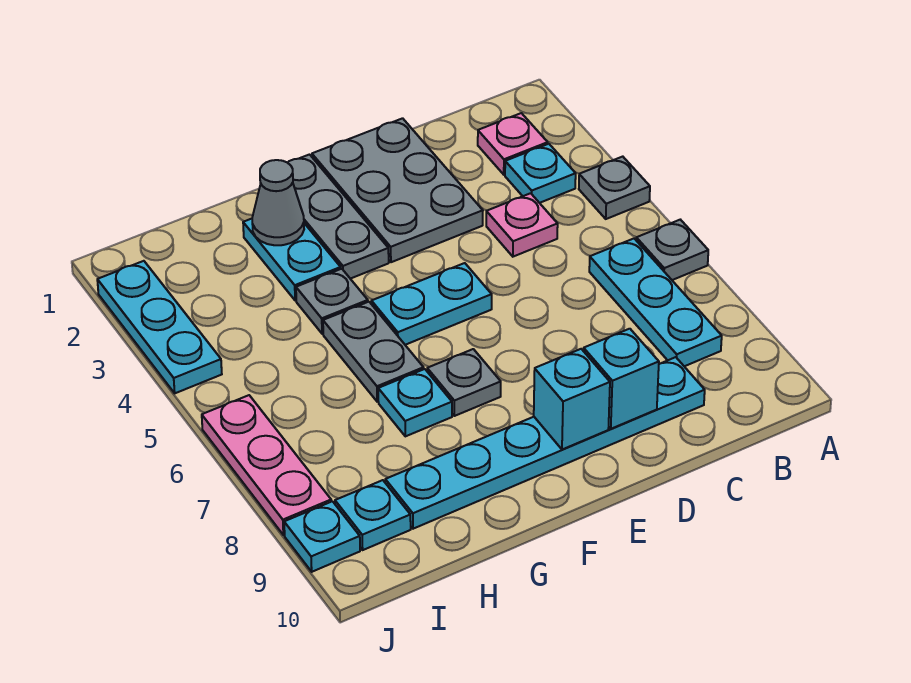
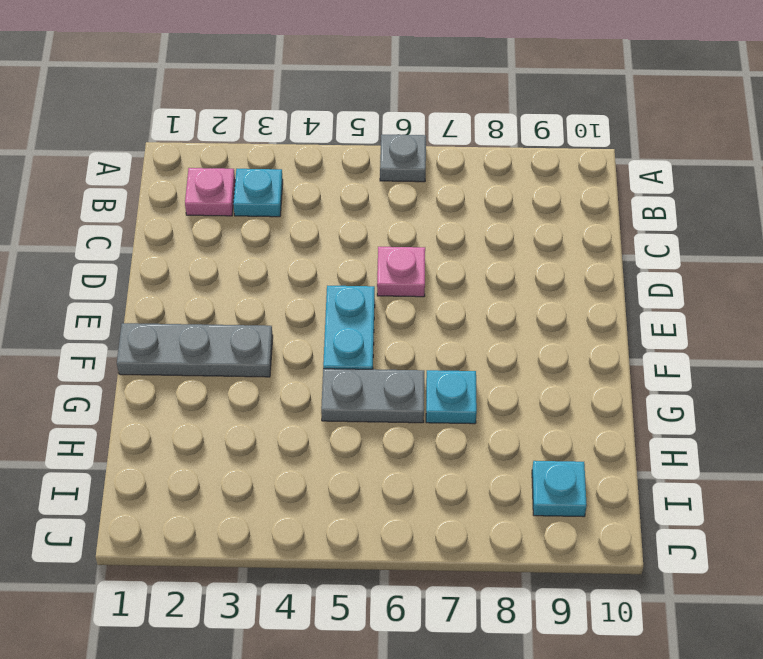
pink plate D6 level 1 -> pink plate C4 level 1
none -> grey plate A4 level 1
none -> cyan plate B6:B8 level 1
none -> cyan plate C9:H9 level 1

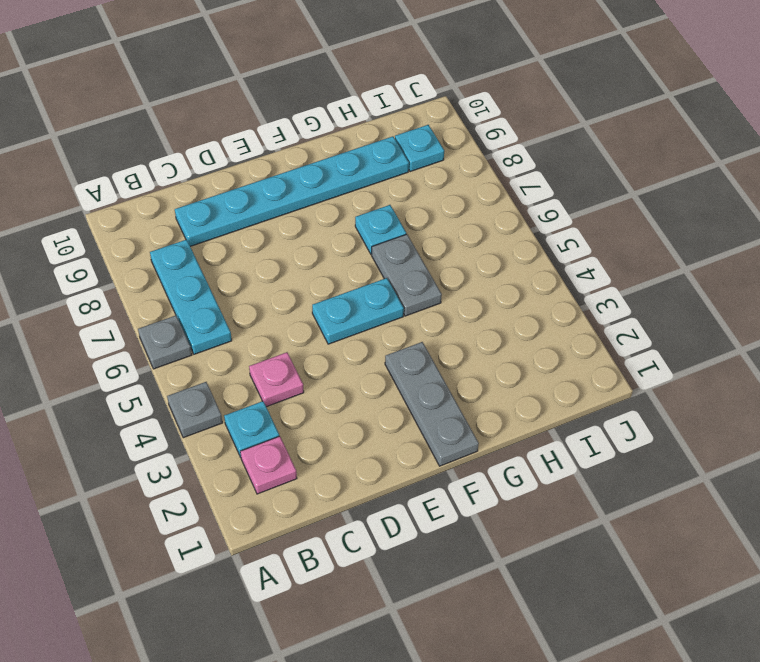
none -> grey plate D1:E3 level 1
none -> grey plate F7 level 1
none -> cyan plate G2:G3 level 1

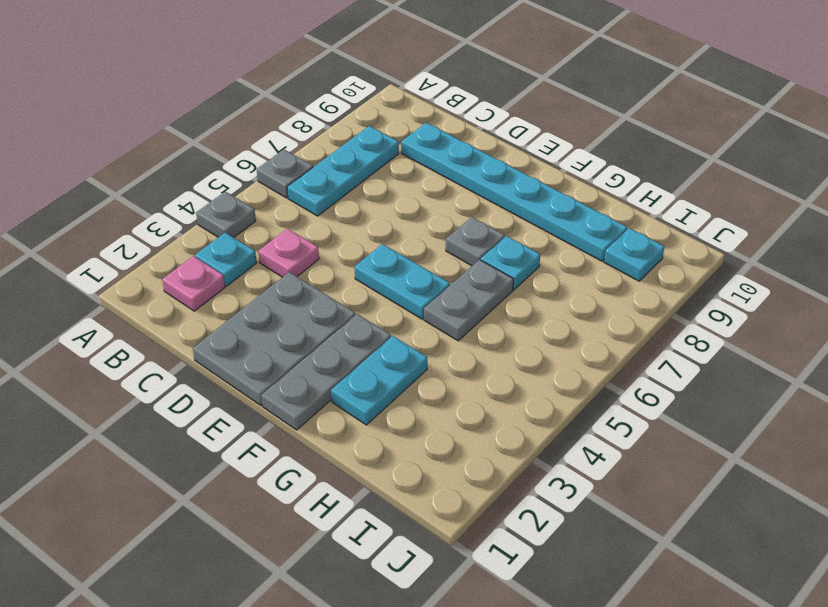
none -> grey plate G4 level 1
none -> cyan plate J2:J4 level 1
none -> pink plate J6:J8 level 1

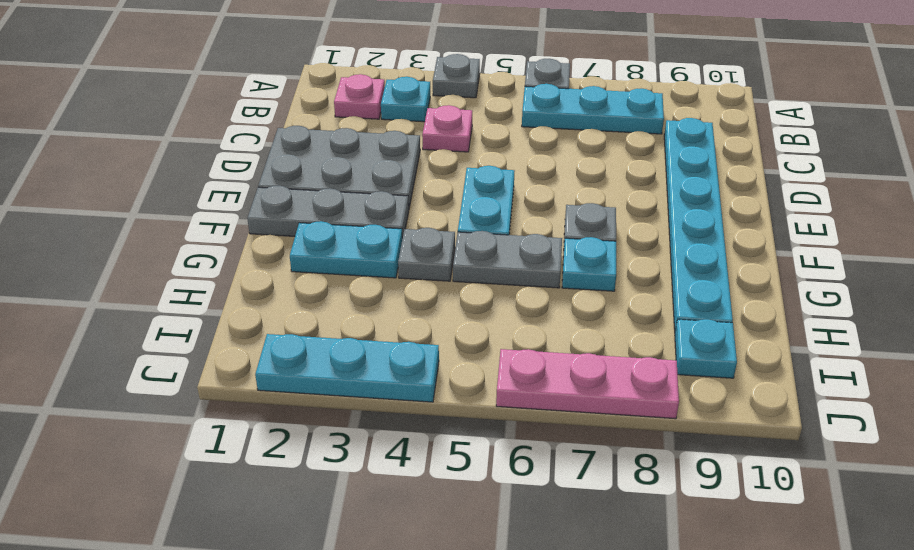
none -> cyan plate J9 level 1
none -> cyan brick D9 level 2
none -> cyan brick E9 level 2

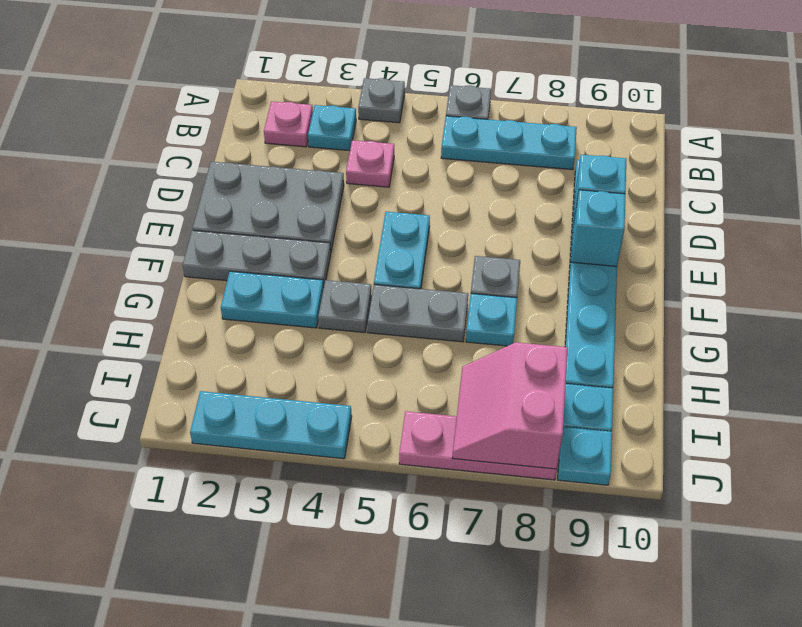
pink slope I7:J8 level 2 top 8 -> none
none -> grey cone G2 level 2

